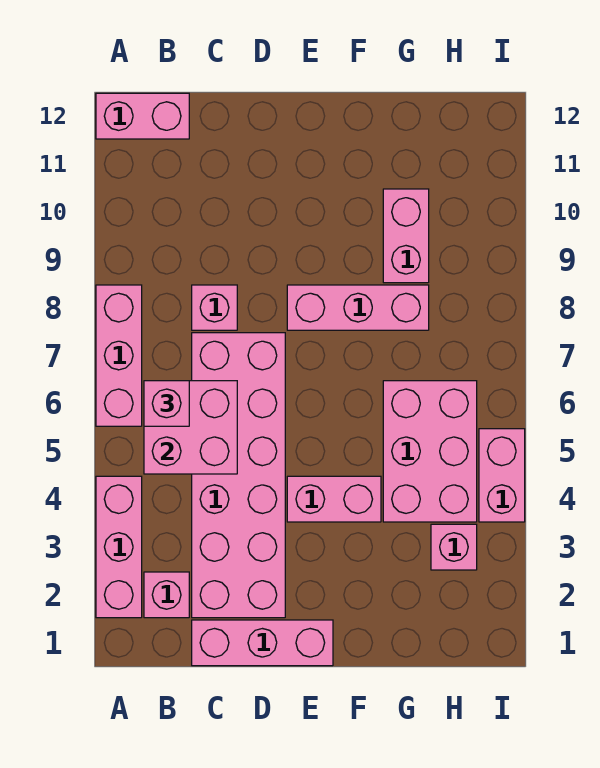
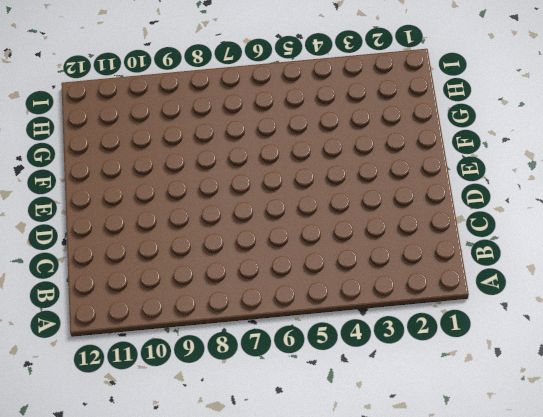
none -> pink brick A2:A4 level 1
none -> pink brick A6:A8 level 1
none -> pink brick A12:B12 level 1

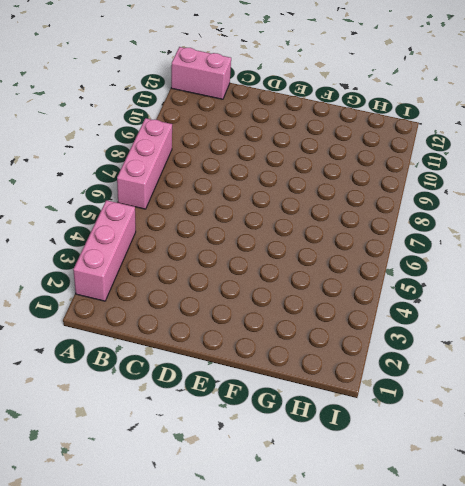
none -> pink brick B2 level 1
none -> pink brick C1:E1 level 1
none -> pink brick C2:D7 level 1

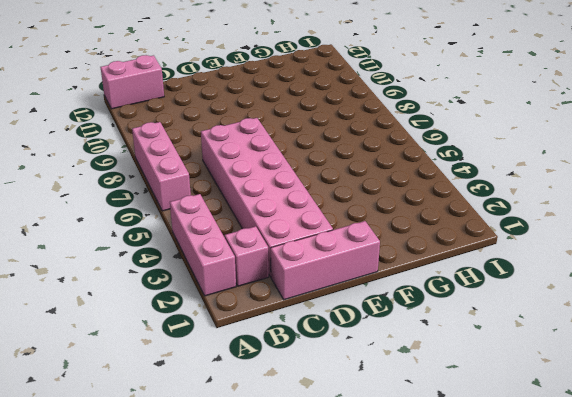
none -> pink brick C8 level 1
none -> pink brick E4:F4 level 1
none -> pink brick E8:G8 level 1

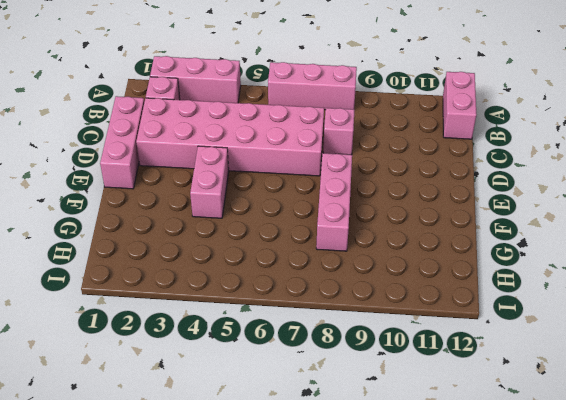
none -> pink brick G4:H6 level 1
none -> pink brick G9:G10 level 1
none -> pink brick H3 level 1

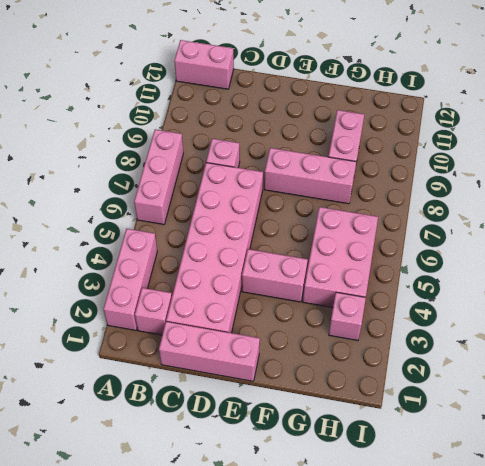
none -> pink brick I4:I5 level 1
none -> pink brick B5:C6 level 2
none -> pink brick B6 level 3

